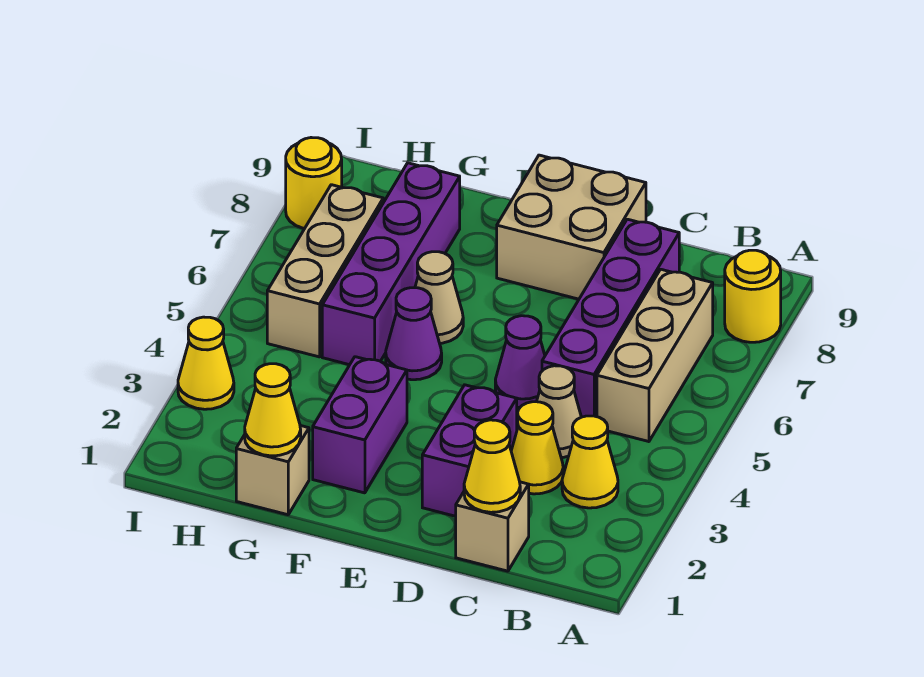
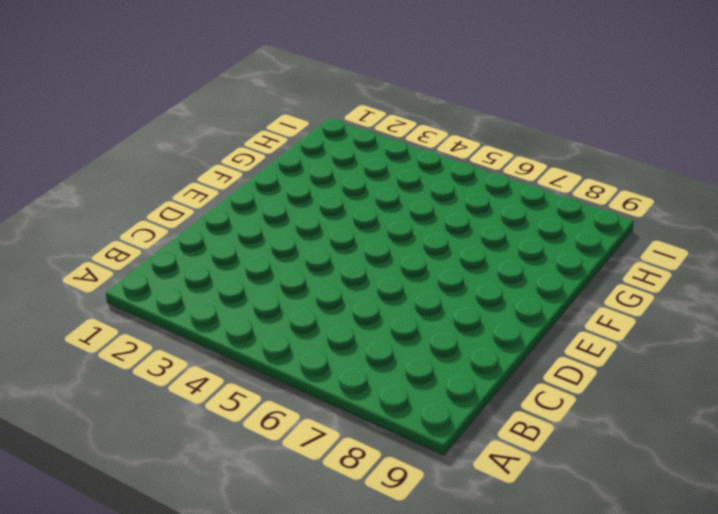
none -> yellow round brick A8 level 1
none -> yellow cone B3 level 1
none -> tan brick B5:B7 level 1

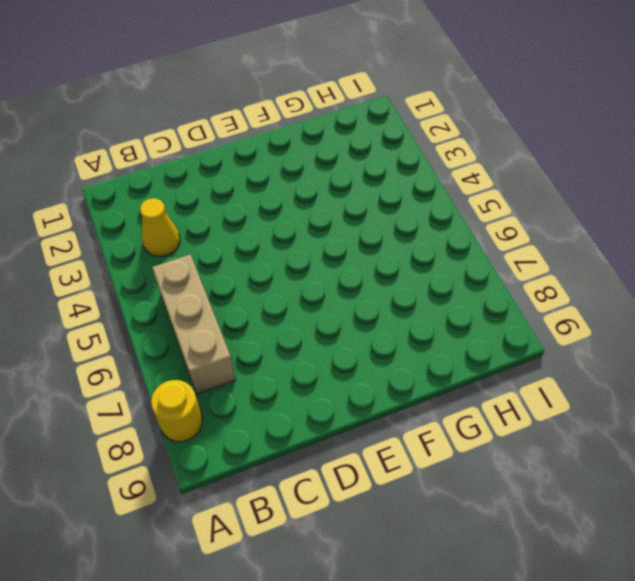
none -> tan brick C1 level 1
none -> yellow cone C3 level 1
none -> tan cone C4 level 1

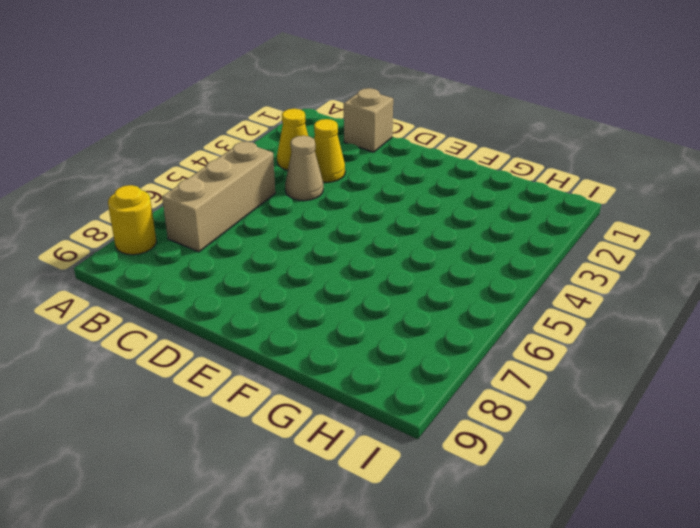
none -> purple brick C5:C8 level 1
none -> purple brick D2:D3 level 1
none -> purple cone D5 level 1

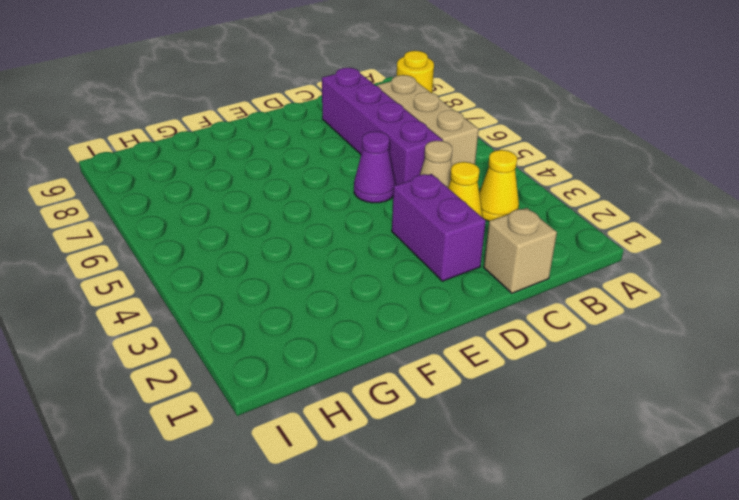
none -> tan brick D8:E9 level 1
none -> purple brick F2:F3 level 1
none -> purple cone F5 level 1

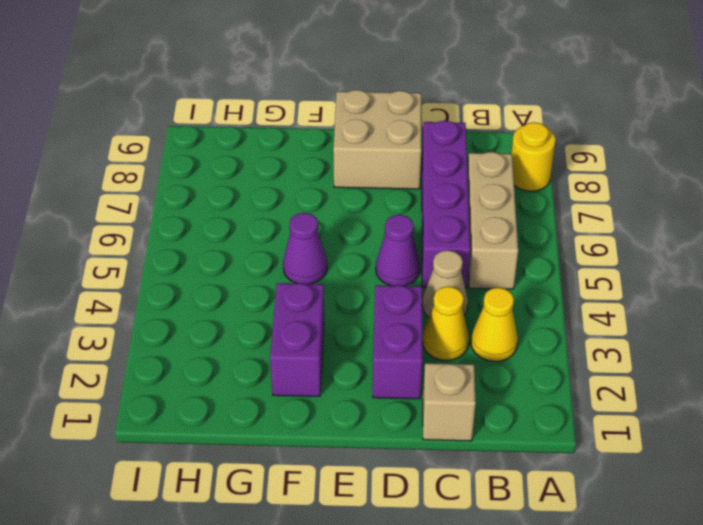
none -> tan cone F6 level 1
none -> tan brick G1 level 1
none -> purple brick G5:G8 level 1

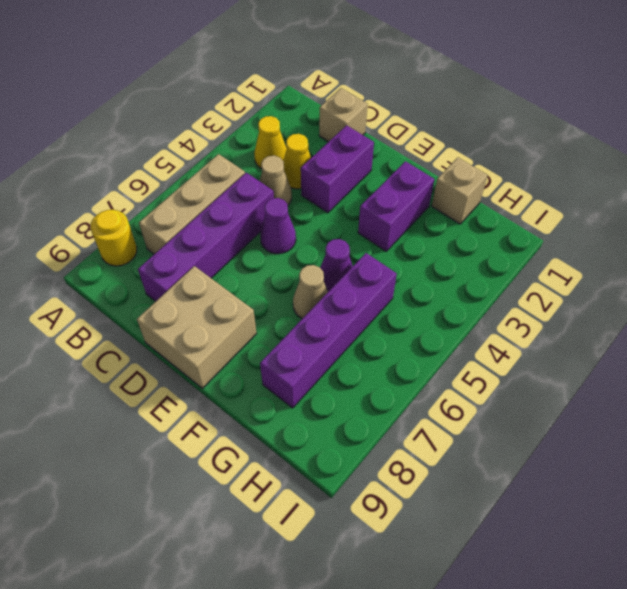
none -> tan brick H5:H7 level 1
none -> yellow cone I3 level 1
none -> yellow round brick I8 level 1

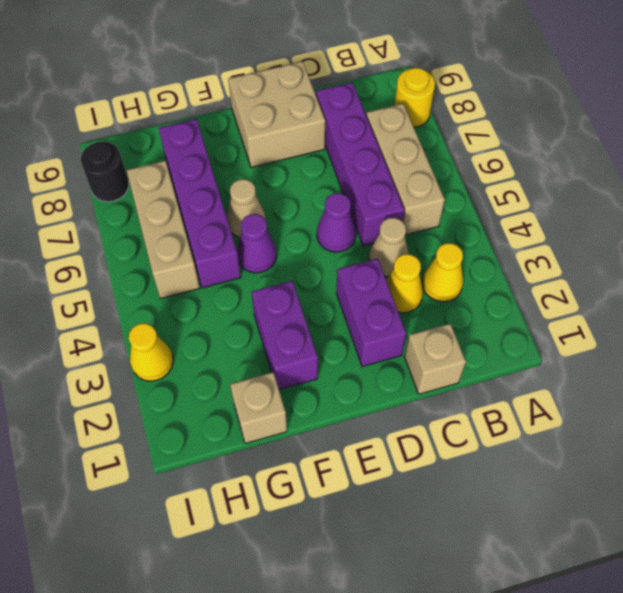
black round brick I8 level 1 -> yellow round brick I8 level 1
none -> yellow cone C1 level 2
none -> yellow cone G1 level 2

